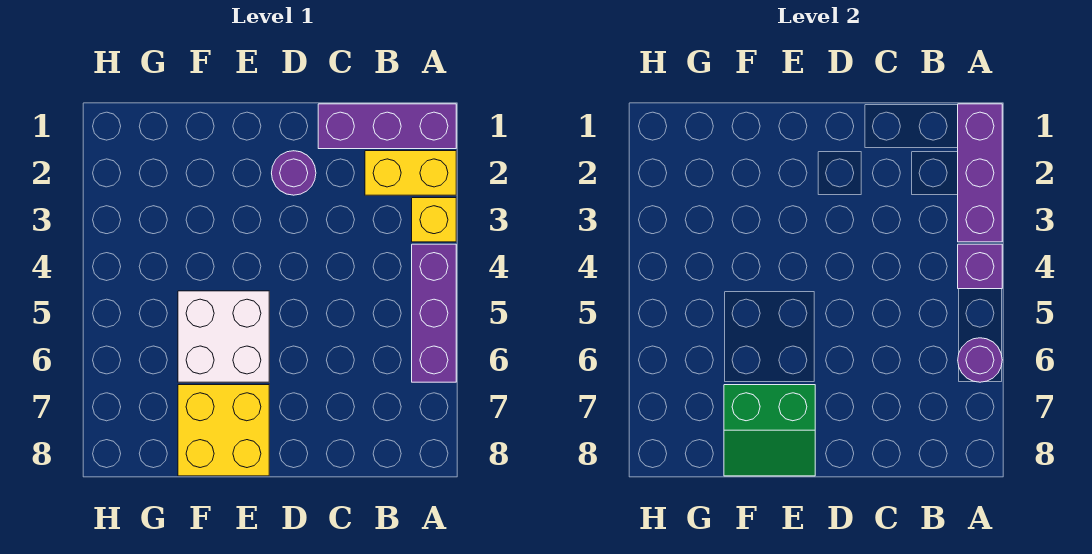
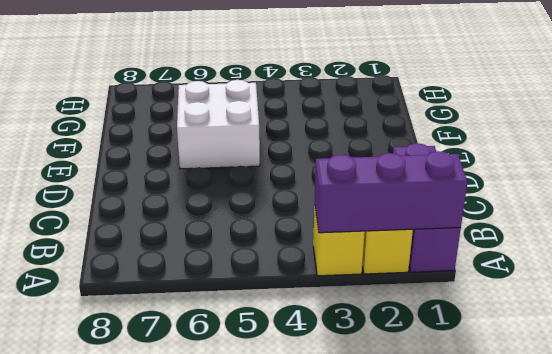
none -> purple brick A4:A6 level 1
none -> purple round brick D2 level 1

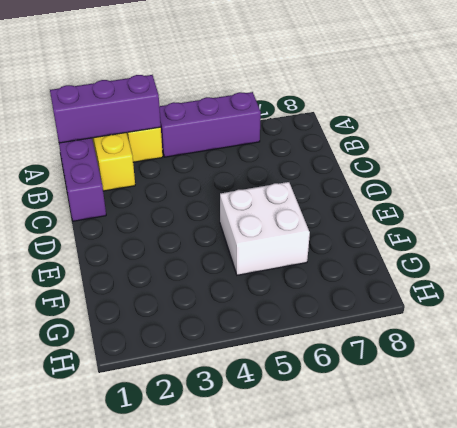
none -> purple round brick D2 level 1
none -> yellow brick E7:F8 level 1

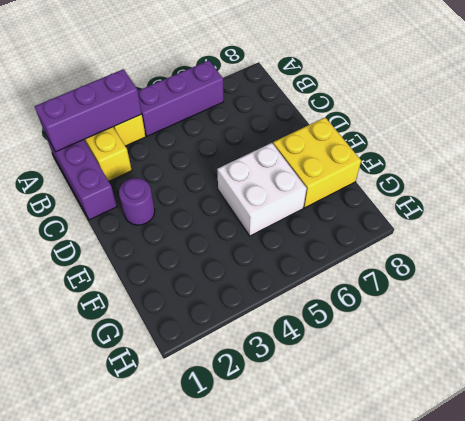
none -> purple brick A4 level 2
none -> purple round brick A6 level 2

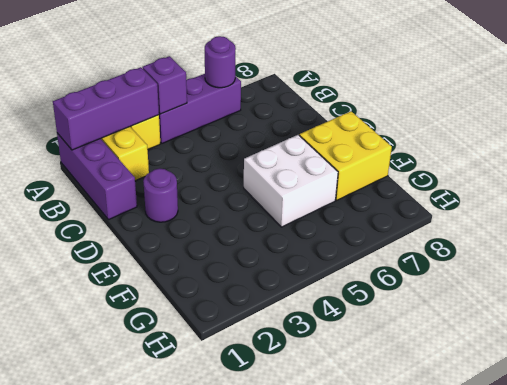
none -> green slope E7:F8 level 2 top 7

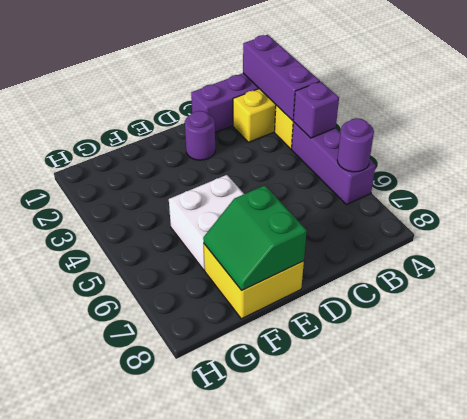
green slope E7:F8 level 2 top E -> green slope E7:F8 level 2 top 7

